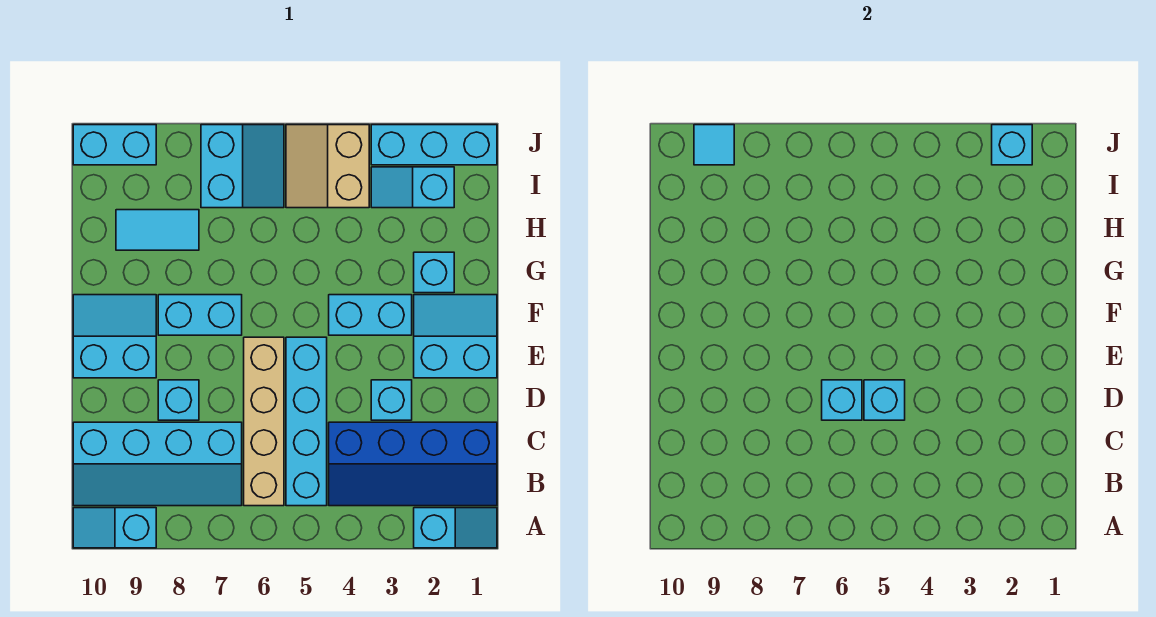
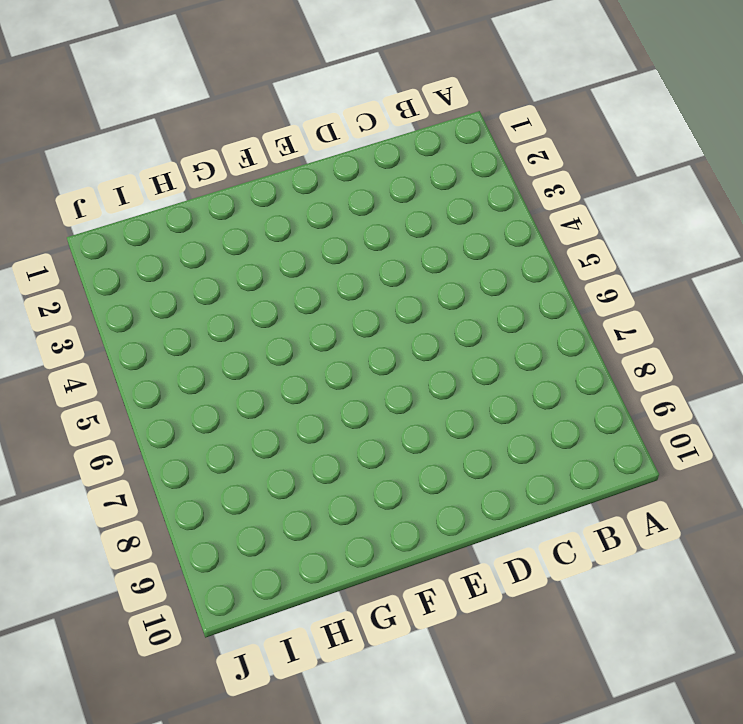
none -> cyan slope A1:A2 level 1 top 2
none -> cyan slope A9:A10 level 1 top 9
none -> blue slope B1:C4 level 1 top C

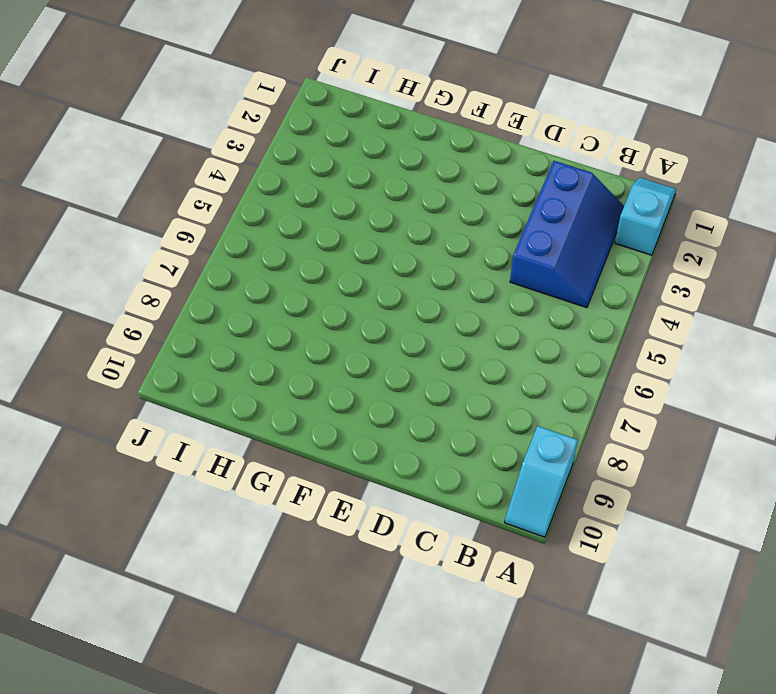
blue slope B2:C4 level 1 top C -> blue slope B1:C4 level 1 top C
none -> cyan brick B5:E5 level 1
none -> tan brick B6:E6 level 1
none -> cyan slope B7:C10 level 1 top C

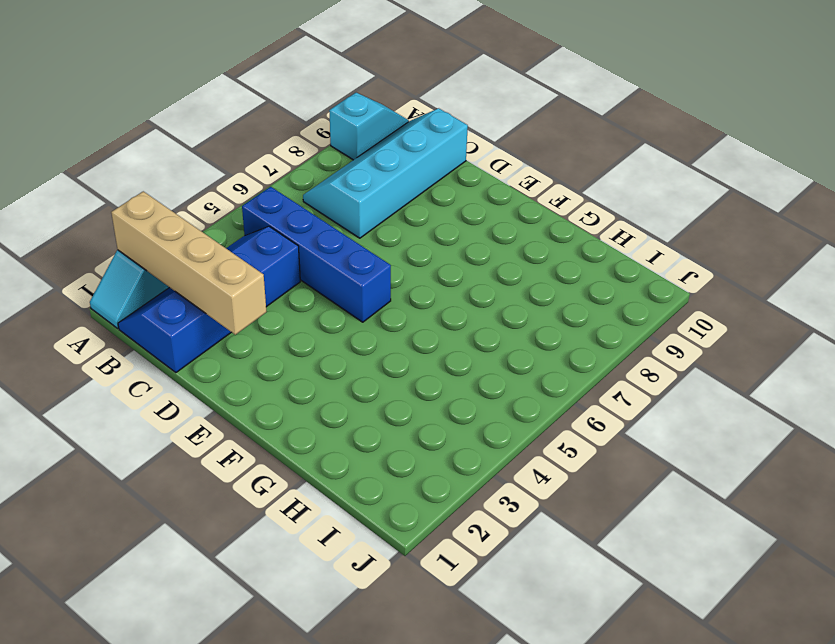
tan brick A2:D2 level 2 -> tan brick B6:E6 level 1
blue brick B5:E5 level 1 -> cyan brick B5:E5 level 1
none -> cyan brick D3 level 1
none -> cyan brick D8 level 1
none -> cyan slope E1:F2 level 1 top E

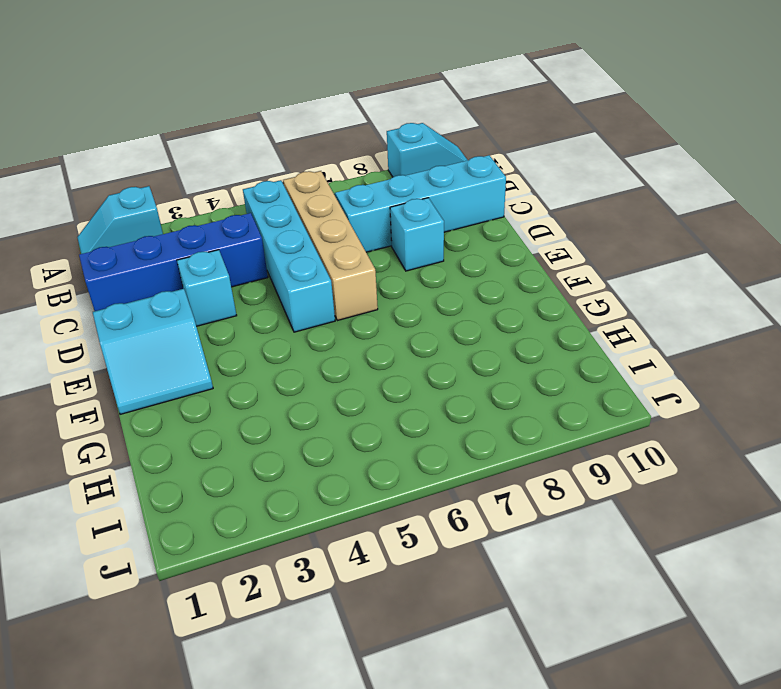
none -> cyan slope E9:F10 level 1 top E
none -> cyan brick F3:F4 level 1
none -> cyan brick F7:F8 level 1

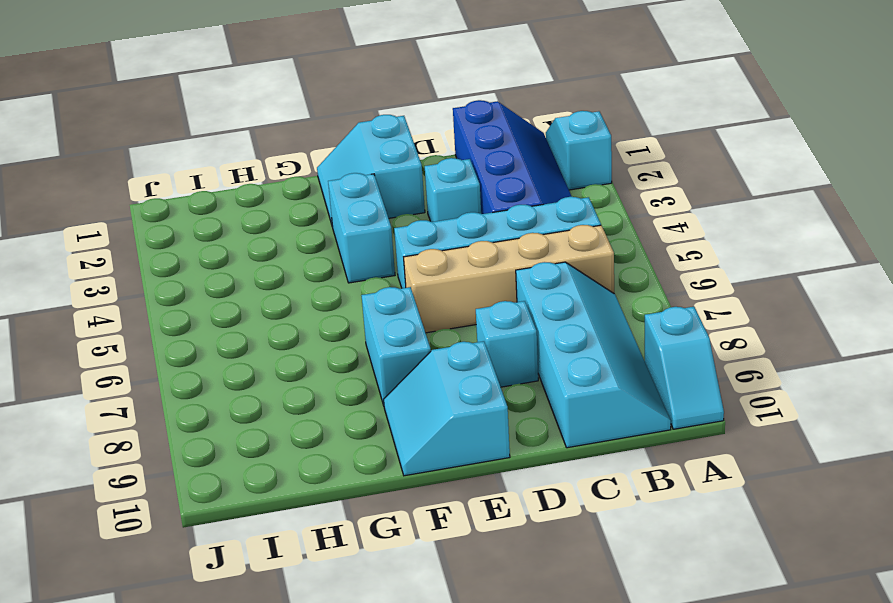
none -> cyan brick G2 level 1
none -> cyan tile H8:H9 level 1
none -> cyan slope I2:I3 level 1 top 2

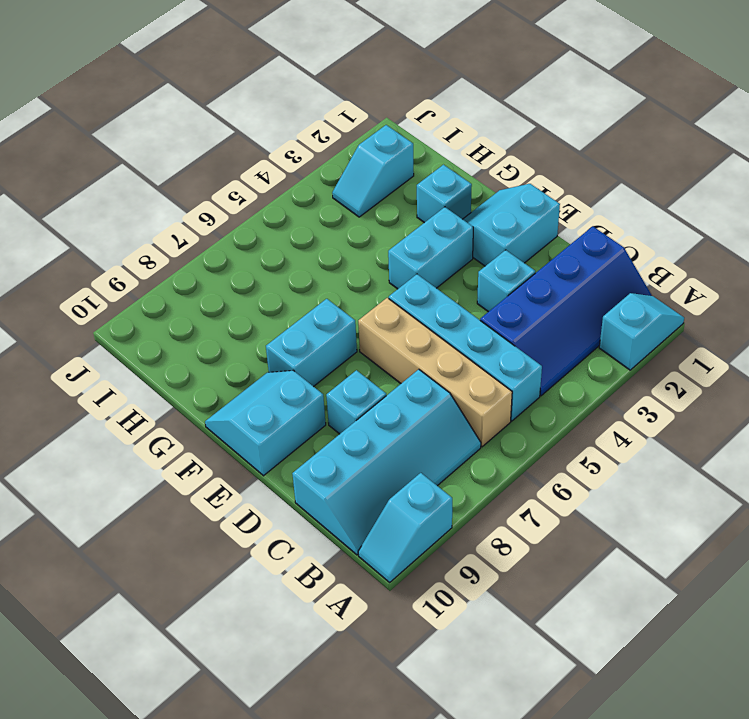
none -> cyan tile H8:H9 level 1
none -> tan slope I4:J5 level 1 top 4
none -> cyan slope I6:J7 level 1 top 7

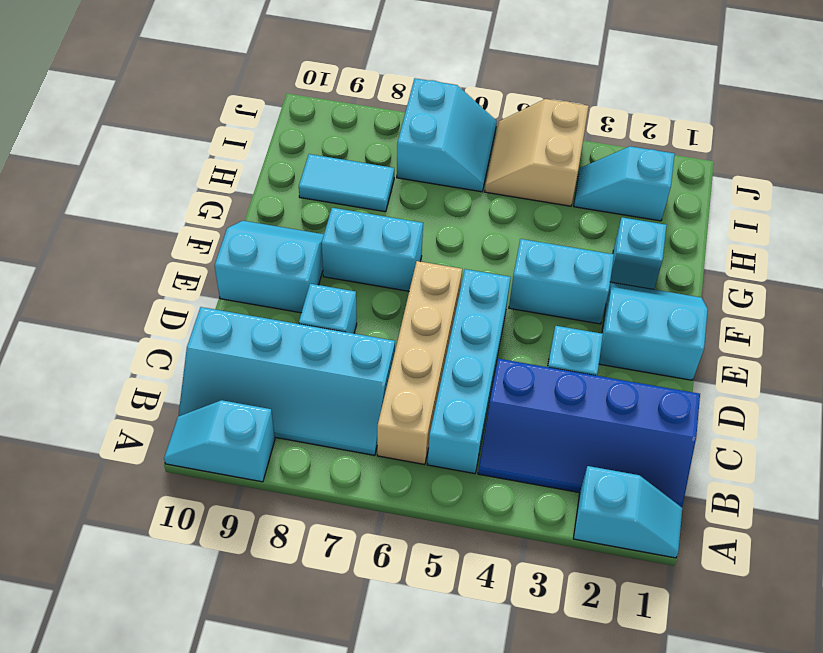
none -> cyan brick J1:J3 level 1
none -> cyan brick J9:J10 level 1
none -> cyan brick D5 level 2

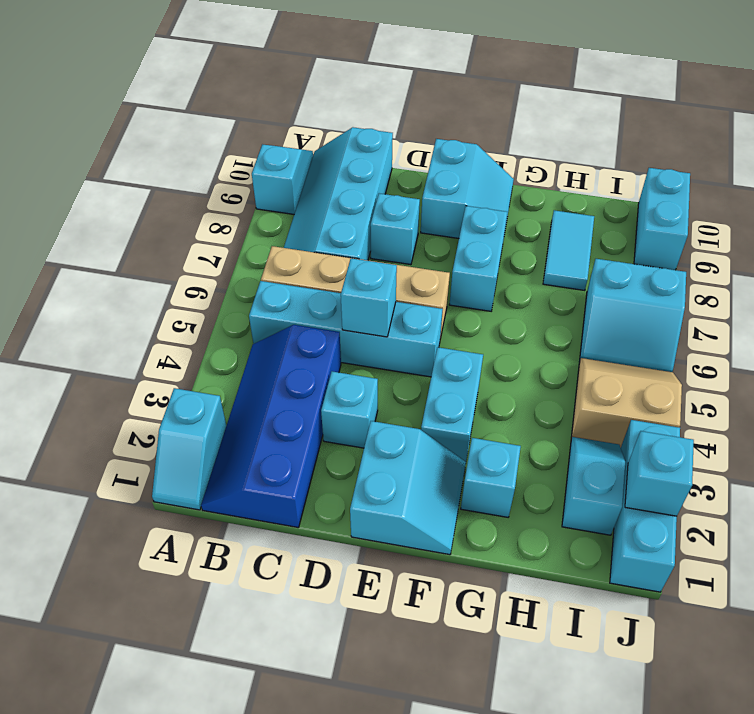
none -> cyan brick D6 level 2
none -> cyan tile J9 level 2

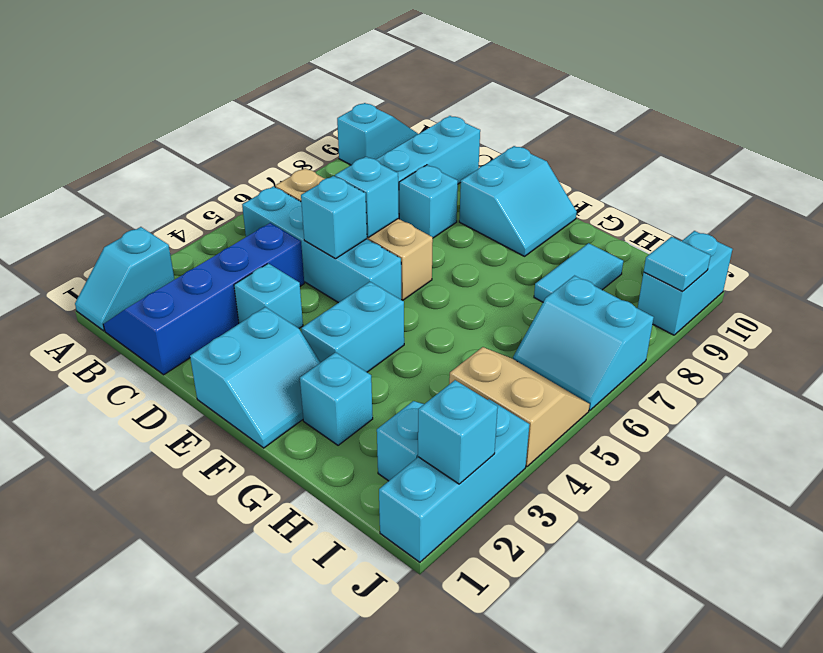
none -> cyan brick F7:F8 level 1

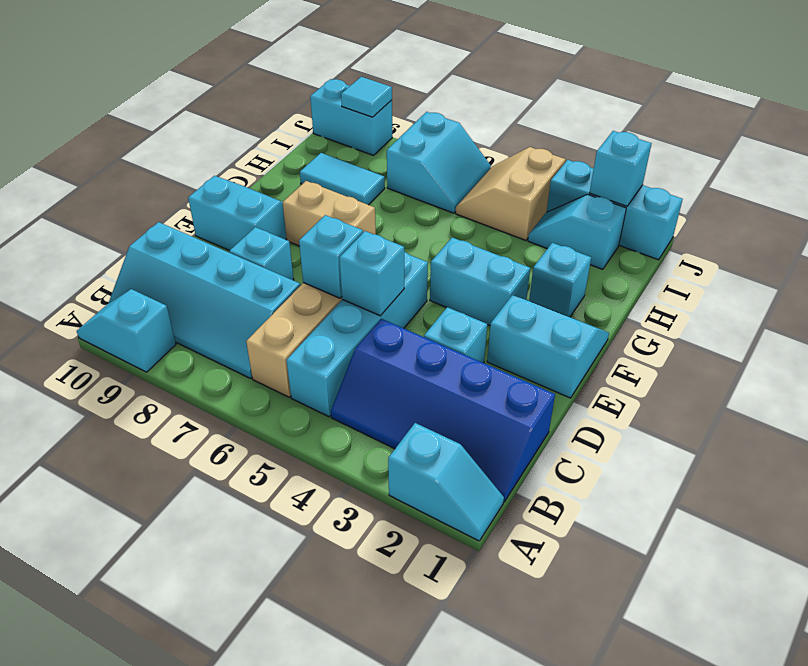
tan brick F7:F8 level 1 -> cyan brick F7:F8 level 1

